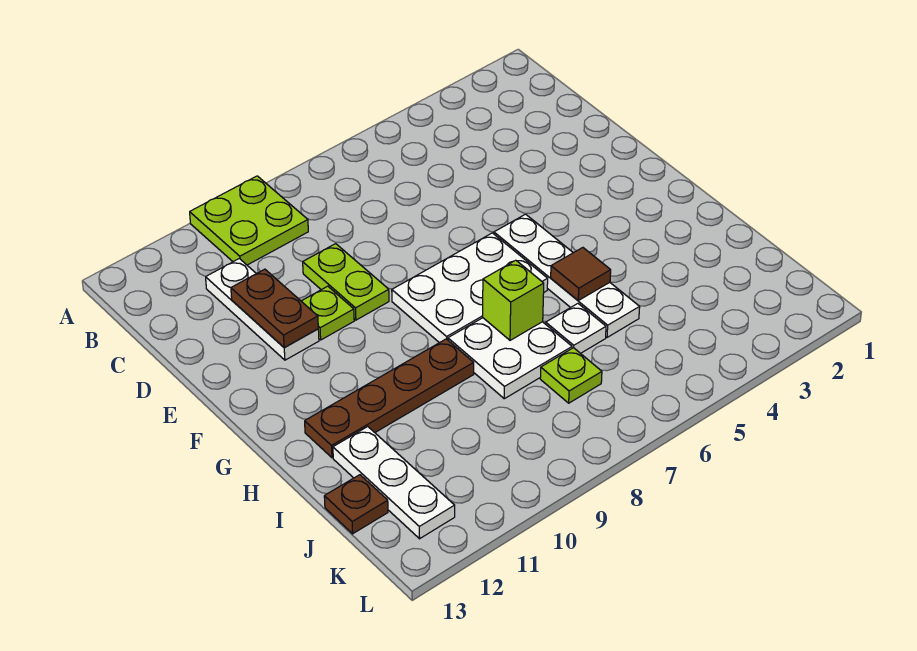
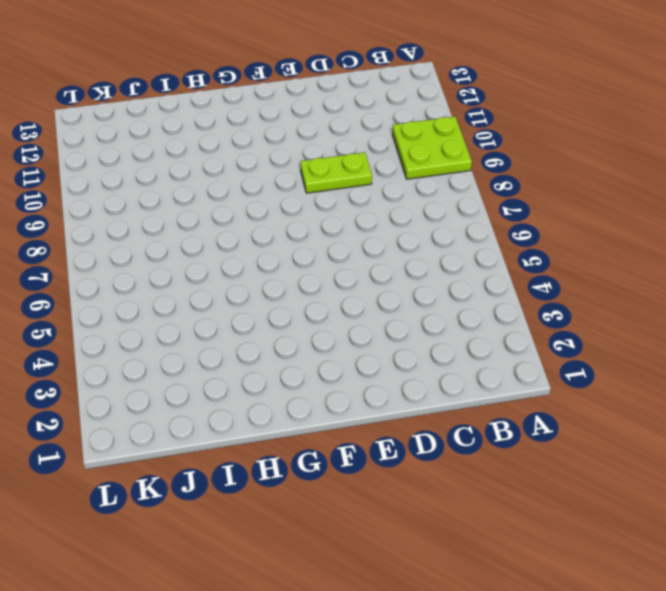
none -> white plate C11:E11 level 1
none -> lime plate E10 level 1
none -> white plate F5:I5 level 1

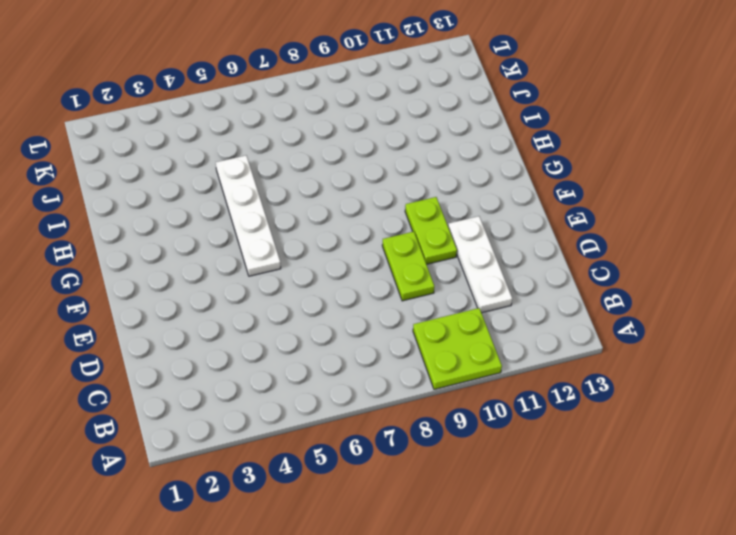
lime plate E10:F10 level 1 -> lime plate E10 level 1
none -> white plate F6:G8 level 1
none -> white plate H7:I8 level 1
none -> brown plate H9:H12 level 1

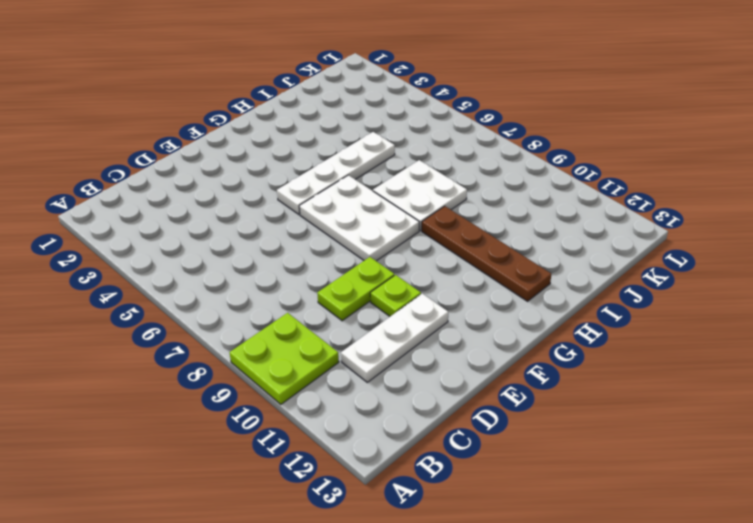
none -> white plate I6 level 1
none -> white plate I12:K12 level 1
none -> lime plate J7 level 1

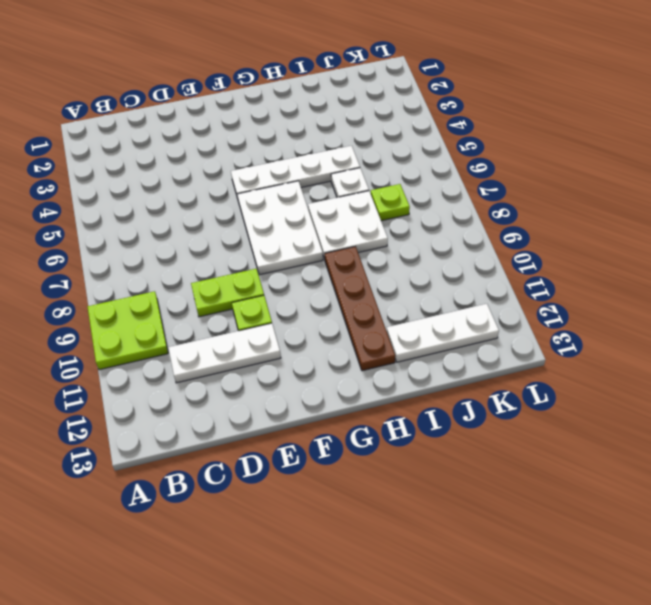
none -> brown plate J13 level 1
none -> brown plate D11:E11 level 2
none -> brown tile H5 level 2

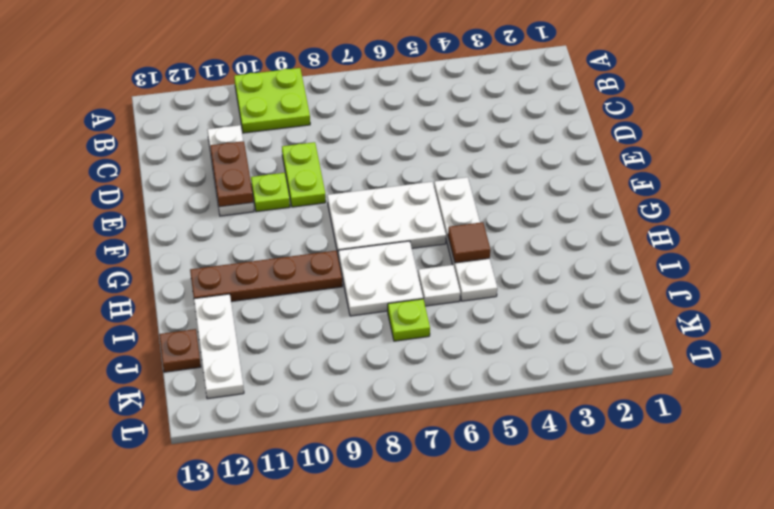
none -> lime brick H7 level 2

